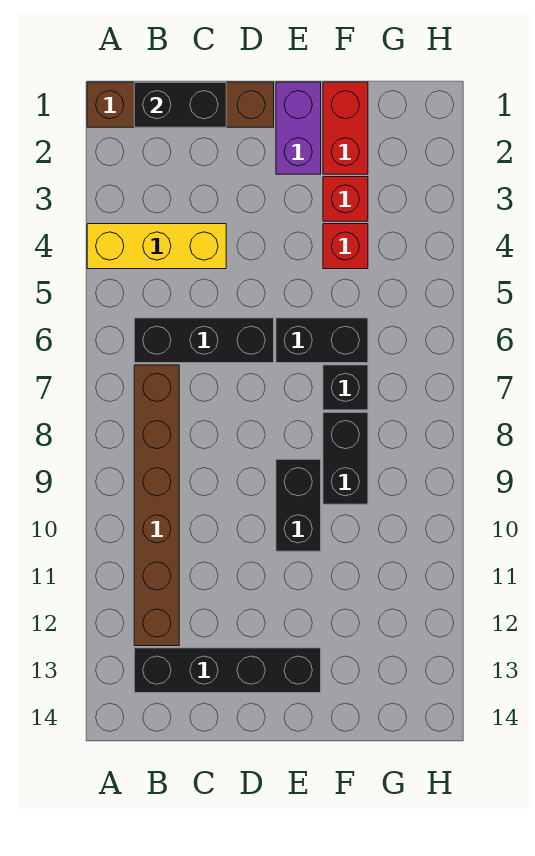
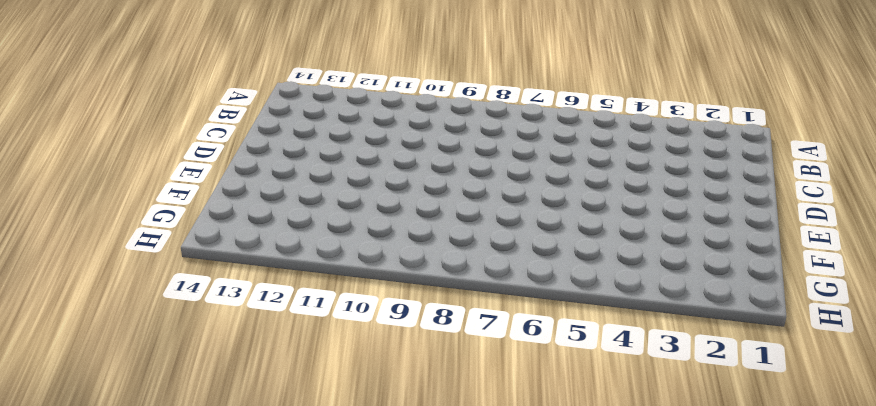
none -> brown brick A1:D1 level 1
none -> yellow brick A4:C4 level 1
none -> black brick B6:D6 level 1

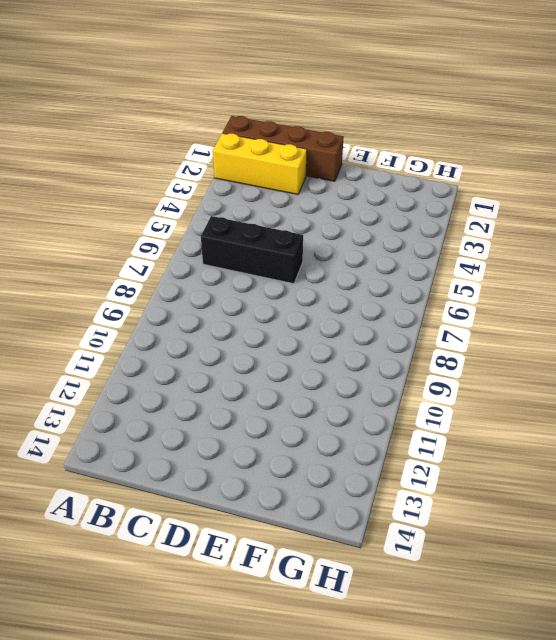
yellow brick A2:C2 level 1 -> yellow brick A4:C4 level 1
none -> brown brick B7:B12 level 1
none -> black brick B13:E13 level 1
none -> purple brick E1:E2 level 1

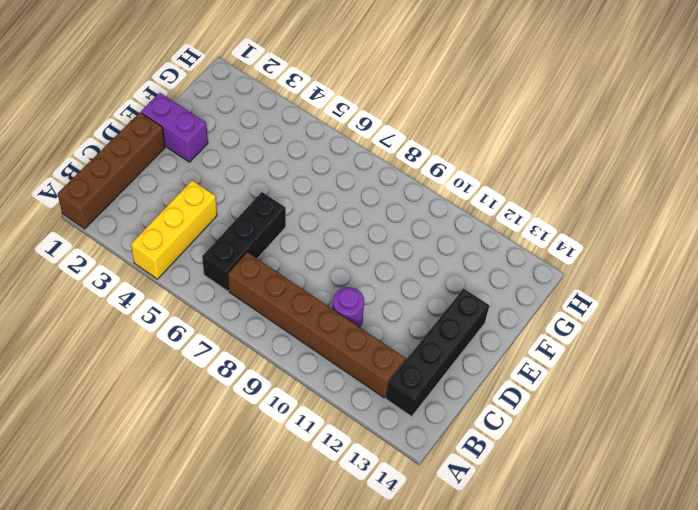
purple round brick C10 level 1 -> none
none -> black brick E6:F6 level 1
none -> black brick E9:E10 level 1
none -> red brick F1:F2 level 1

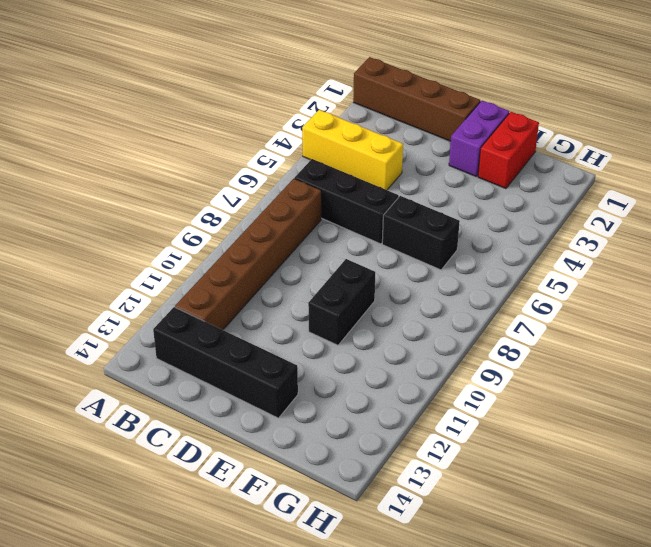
none -> red brick F3 level 1
none -> red brick F4 level 1
none -> black brick F7 level 1

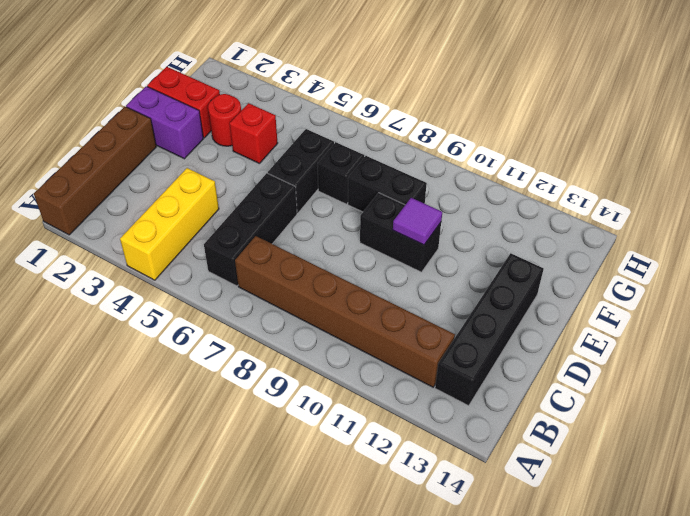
purple tile E10 level 2 -> none
red round brick F3 level 1 -> red brick F3 level 1
none -> black brick B1:C1 level 2

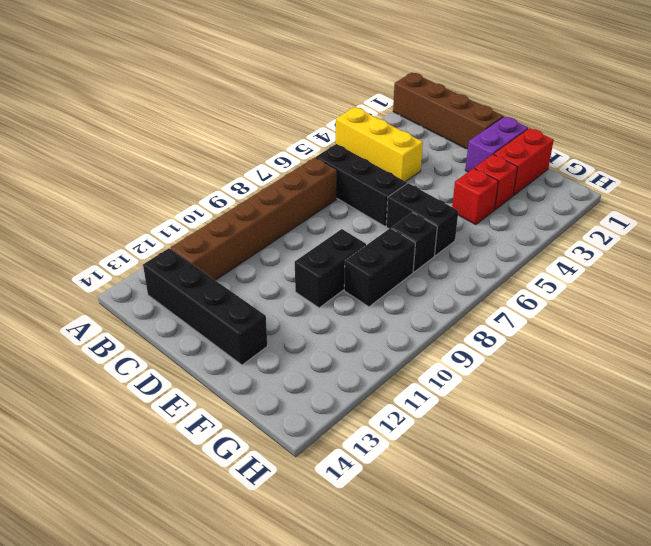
none -> black brick B1:C1 level 2

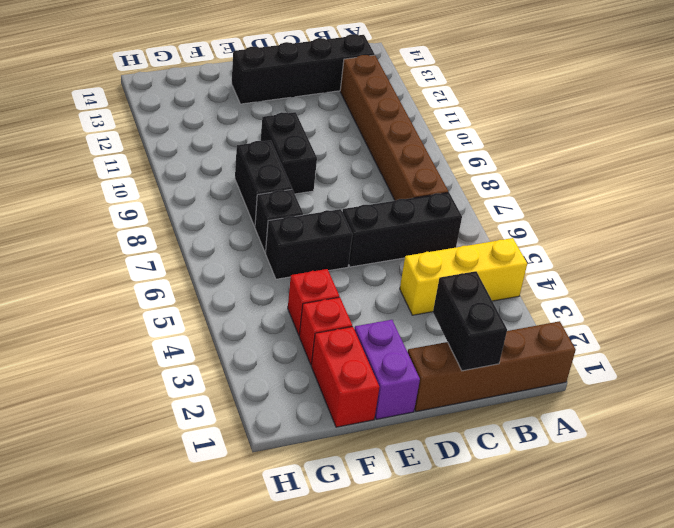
black brick C1:C2 level 2 -> black brick B1:C1 level 2

